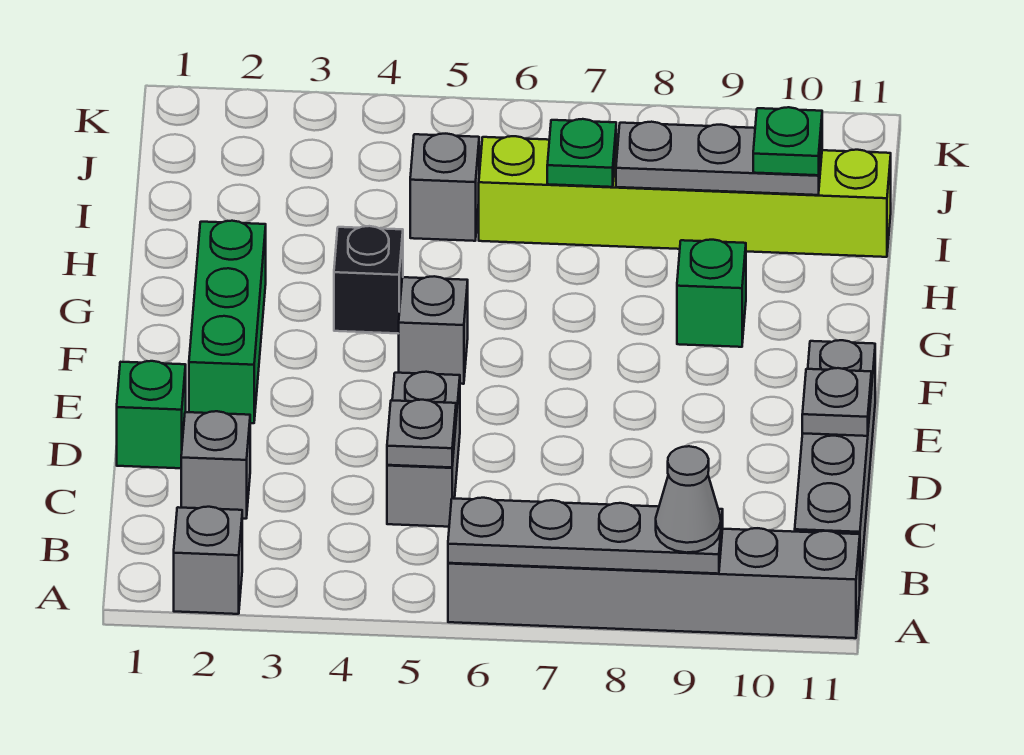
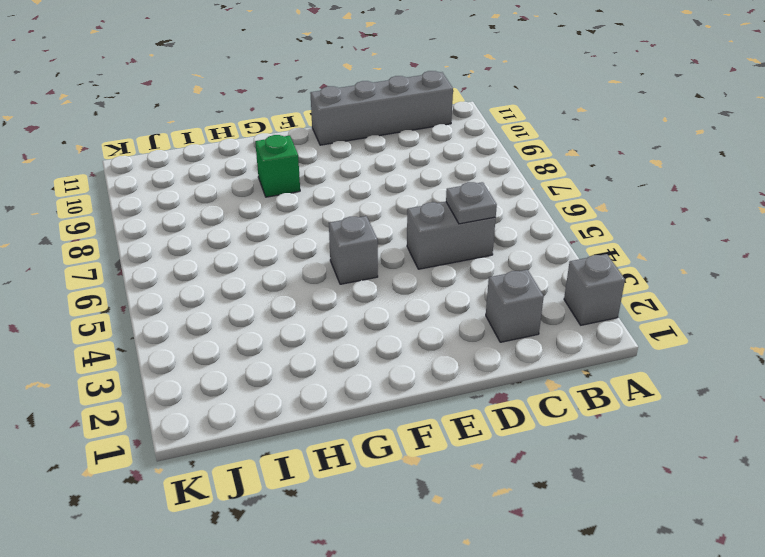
none -> grey brick A6:A11 level 1
none -> green brick D1 level 1
none -> green brick E2:G2 level 1

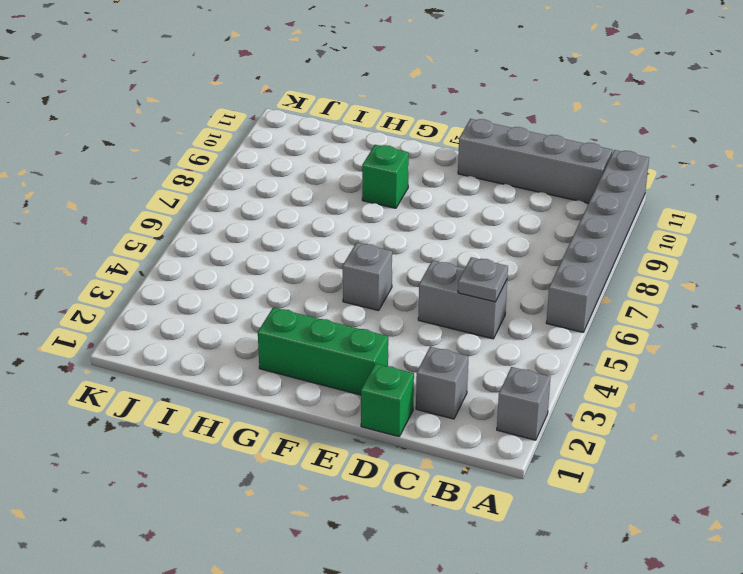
none -> black brick G4 level 1
none -> grey brick I5 level 1
none -> lime brick I6:I11 level 1

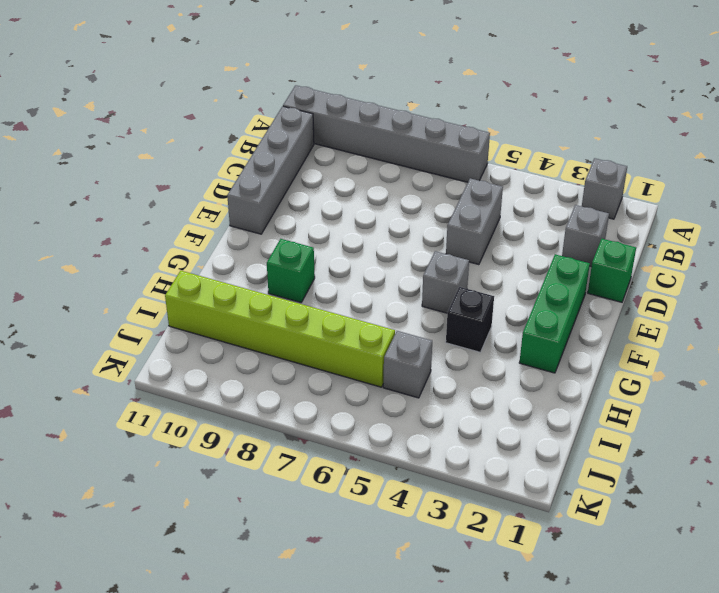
none -> grey plate A6:A9 level 2
none -> grey plate C5 level 2
none -> grey plate D11 level 2

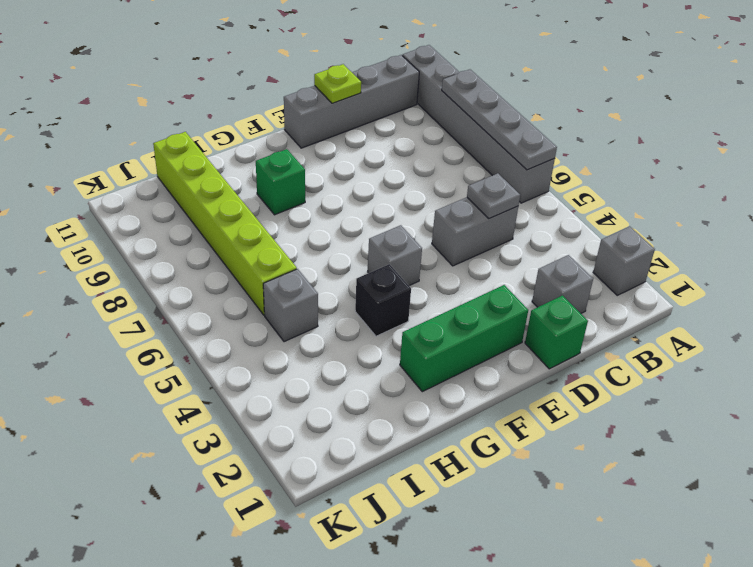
lime plate D11 level 2 -> grey plate D11 level 2
none -> green plate I7 level 2
none -> grey plate I8:I10 level 2
none -> grey cone A9 level 3

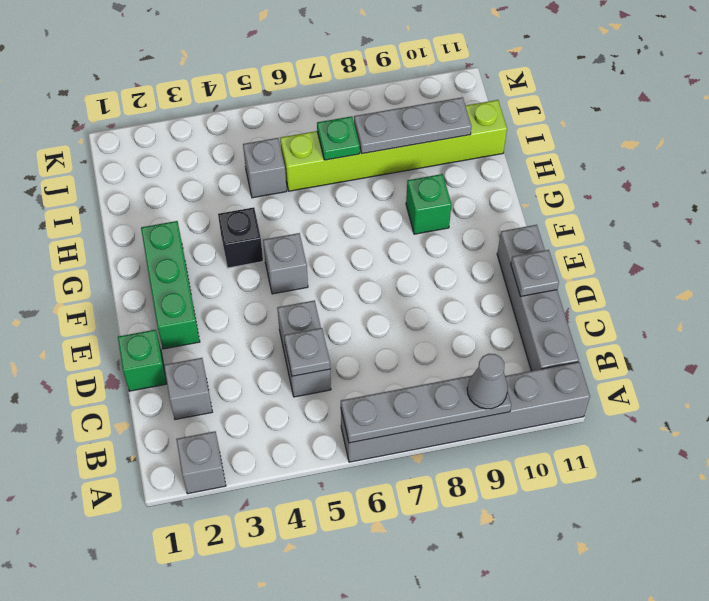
none -> green plate I10 level 3

